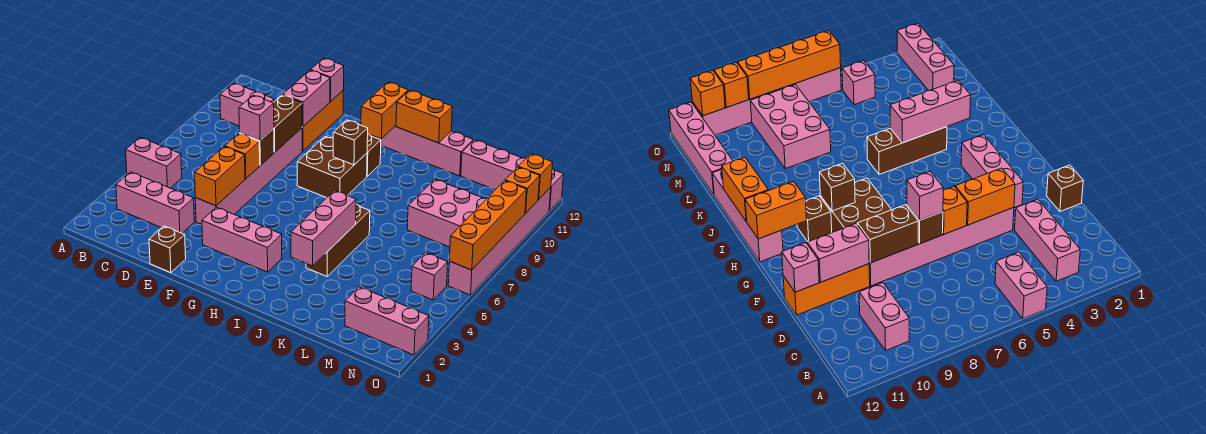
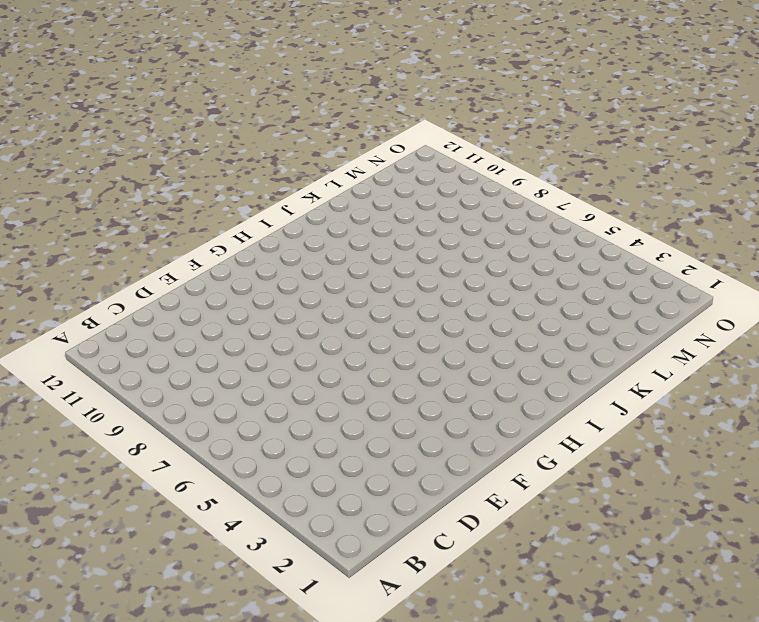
none -> pink brick A5:B5 level 1
none -> pink brick B3:D3 level 1
none -> pink brick B10:C10 level 1
none -> brown brick E1 level 1

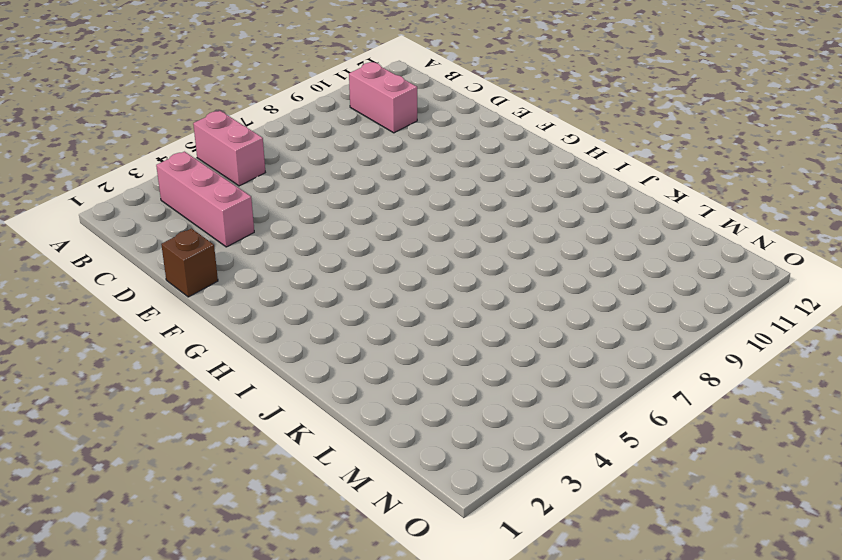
none -> pink brick E4:E9 level 1
none -> orange brick E10:E12 level 1
none -> pink brick F3:H3 level 1
none -> brown brick G8:H9 level 1

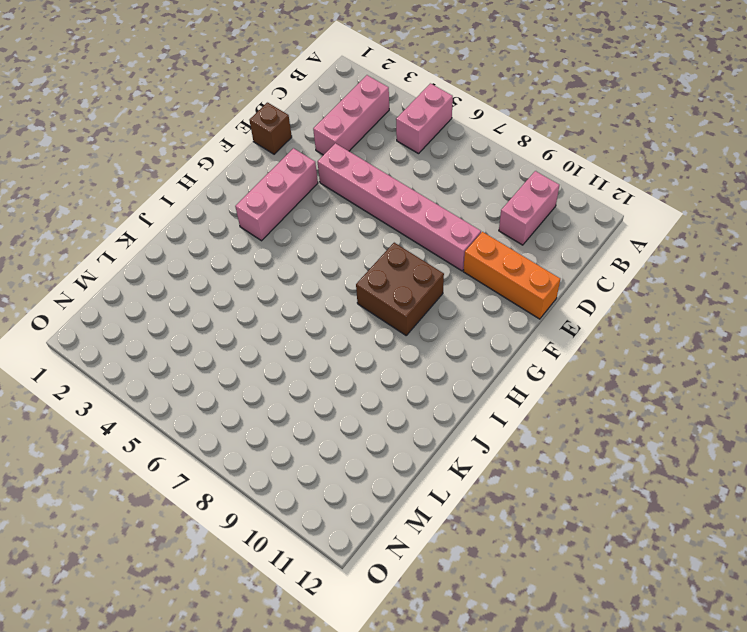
none -> brown brick H10 level 1
none -> pink brick H12:K12 level 1
none -> brown brick J4:J6 level 1
none -> pink brick L8:N9 level 1

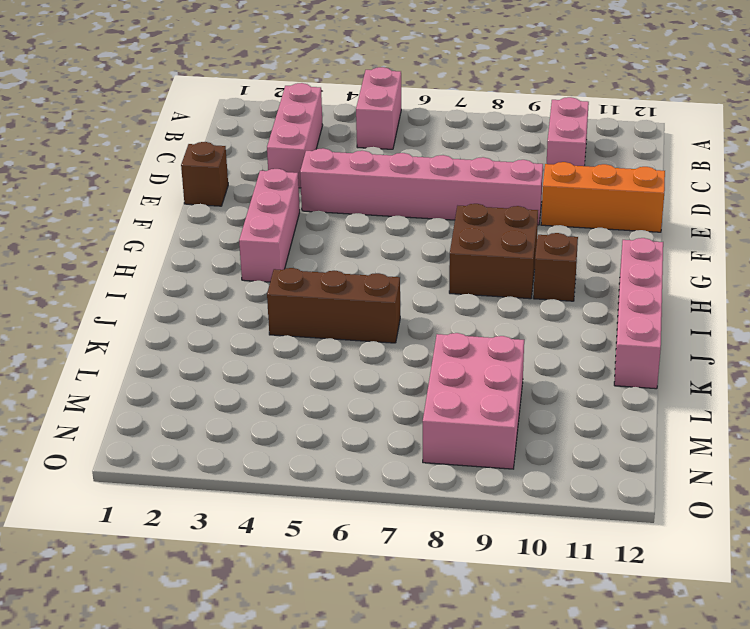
none -> pink brick L12:O12 level 1
none -> pink brick M2:O2 level 1
none -> pink brick N5 level 1
none -> pink brick O6:O11 level 1

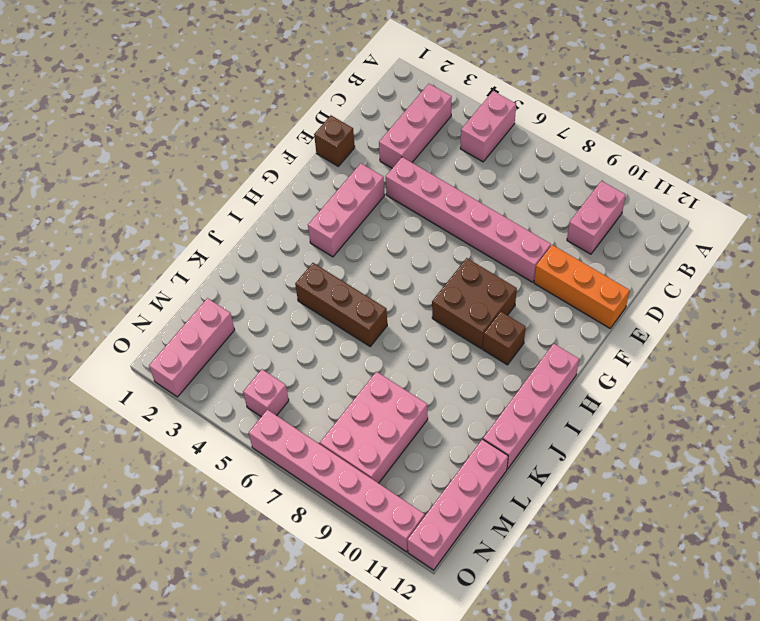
none -> orange brick E4:E5 level 2
none -> orange brick E6 level 2
none -> brown brick E7 level 2
none -> brown brick E8:E9 level 2

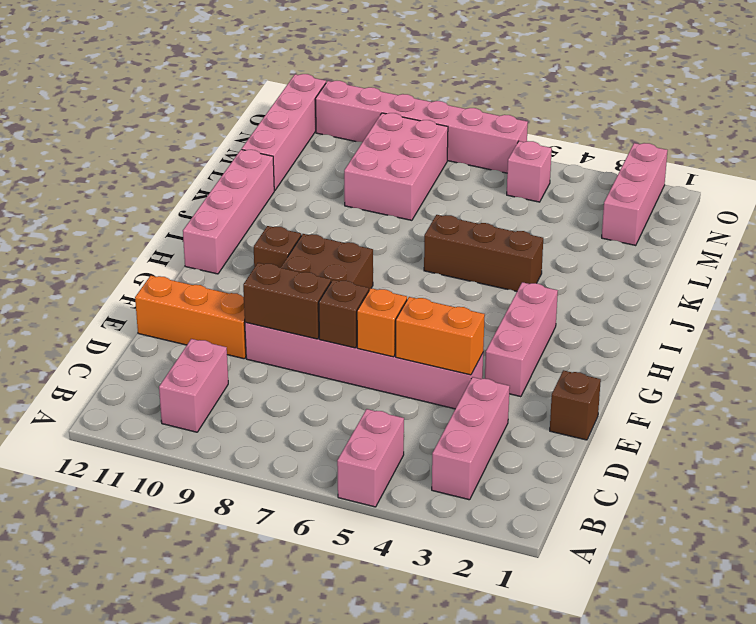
none -> pink brick E10:E11 level 2
none -> pink brick E12 level 2
none -> brown brick H9 level 2
none -> orange brick H11:H12 level 2

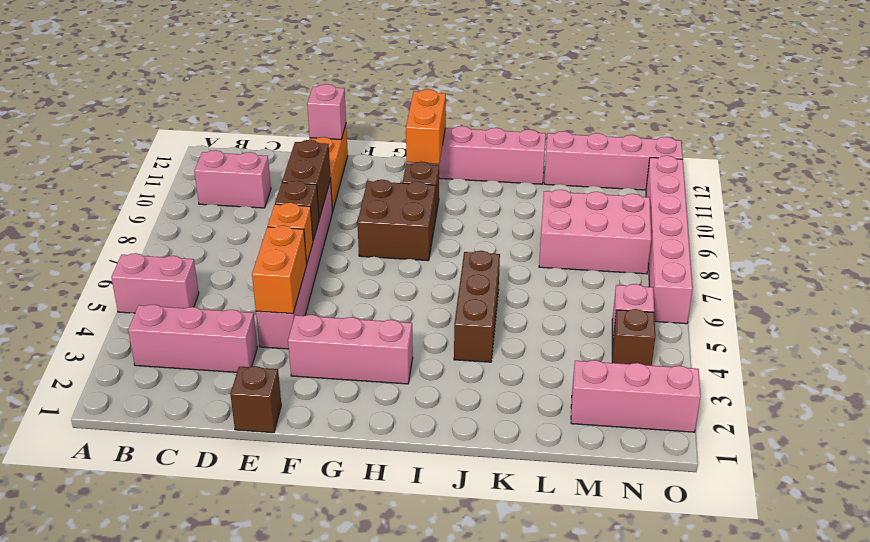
brown brick N4 level 1 -> brown brick H9 level 2
none -> pink brick E10:E11 level 2
none -> orange brick I12:J12 level 2
none -> pink brick J3:J5 level 2
none -> orange brick O6:O9 level 2

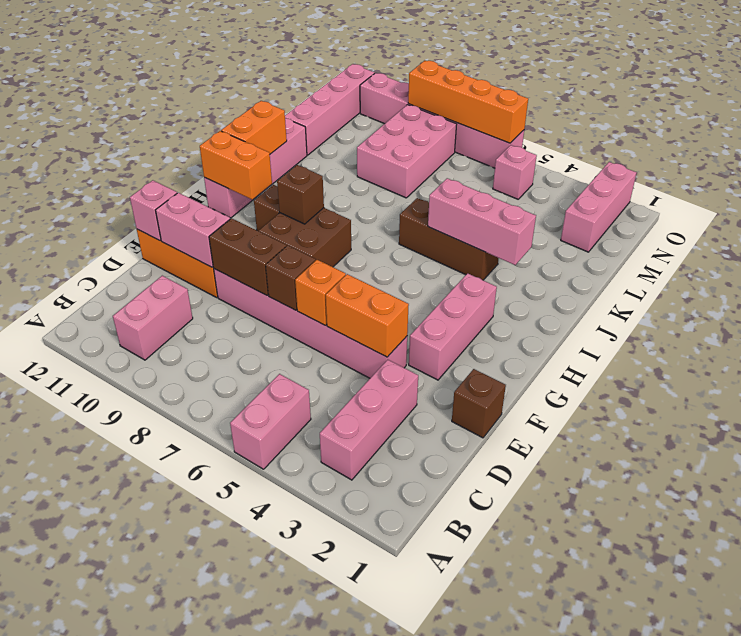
none -> orange brick O10 level 2
none -> orange brick O11 level 2
none -> pink brick E7 level 3

